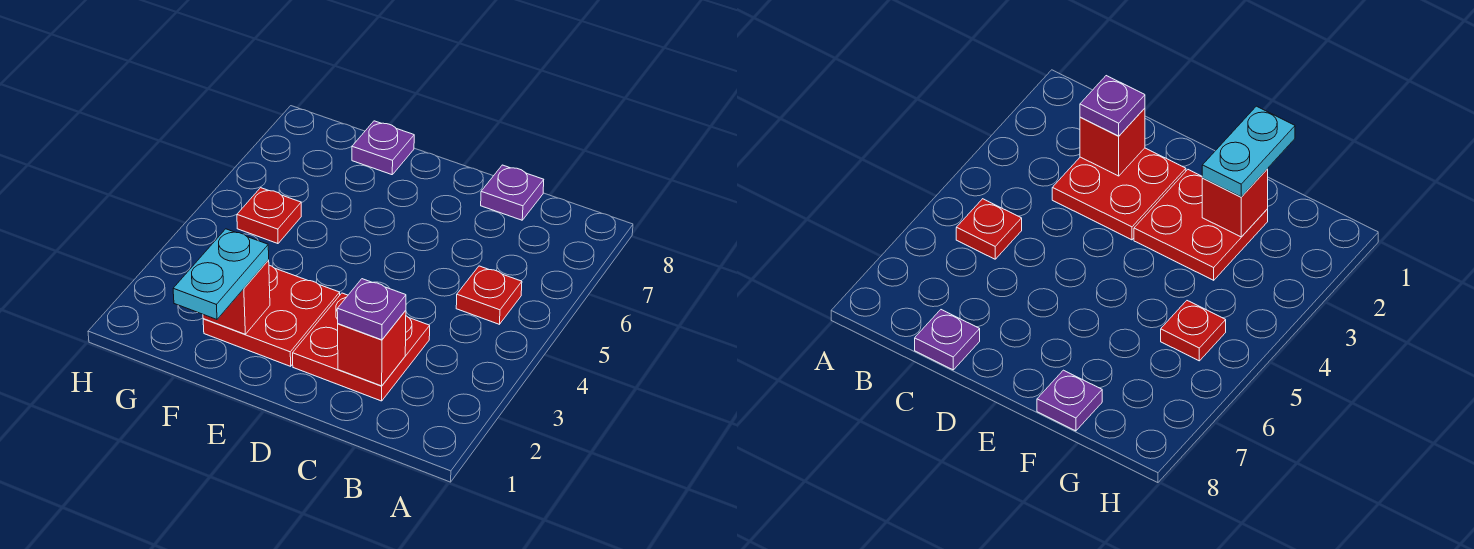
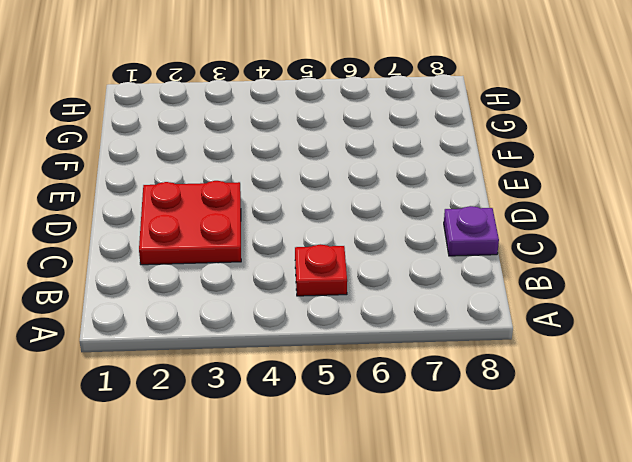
none -> red plate E2:F3 level 1
none -> purple plate F8 level 1

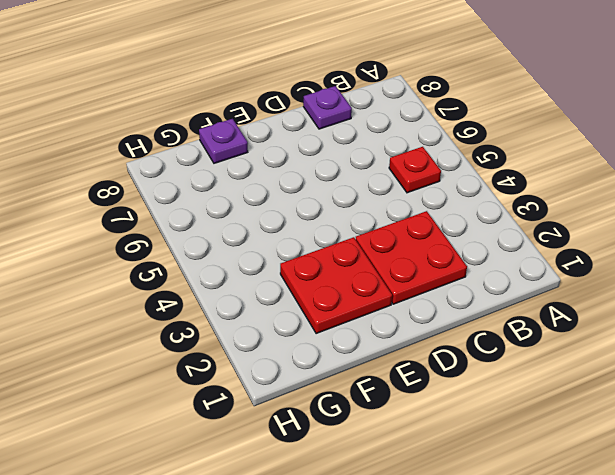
none -> red plate G5 level 1
none -> red brick C2 level 2

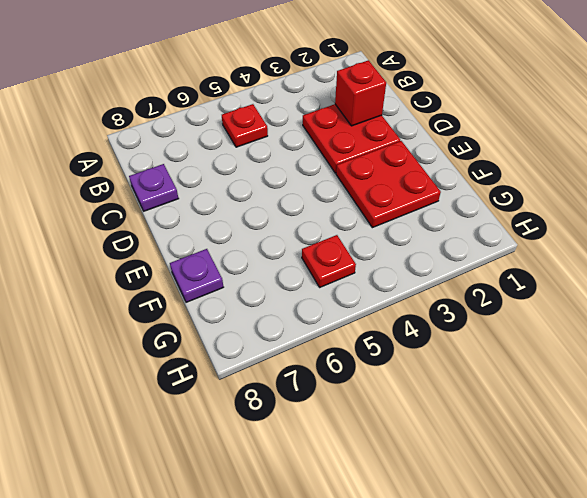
none -> red brick F2 level 2
none -> purple plate C2 level 3

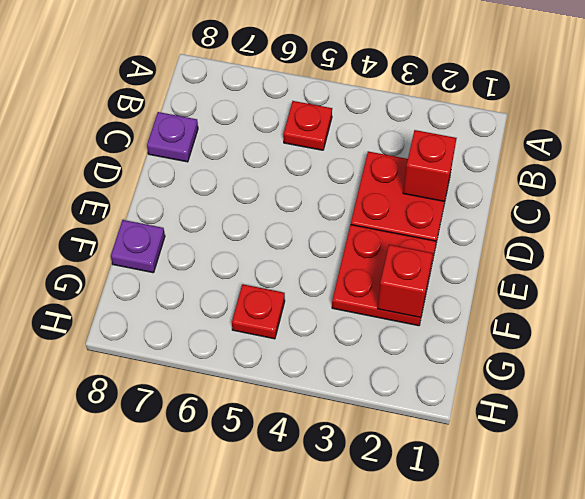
none -> purple plate C2 level 3
none -> cyan plate F1:F2 level 3

